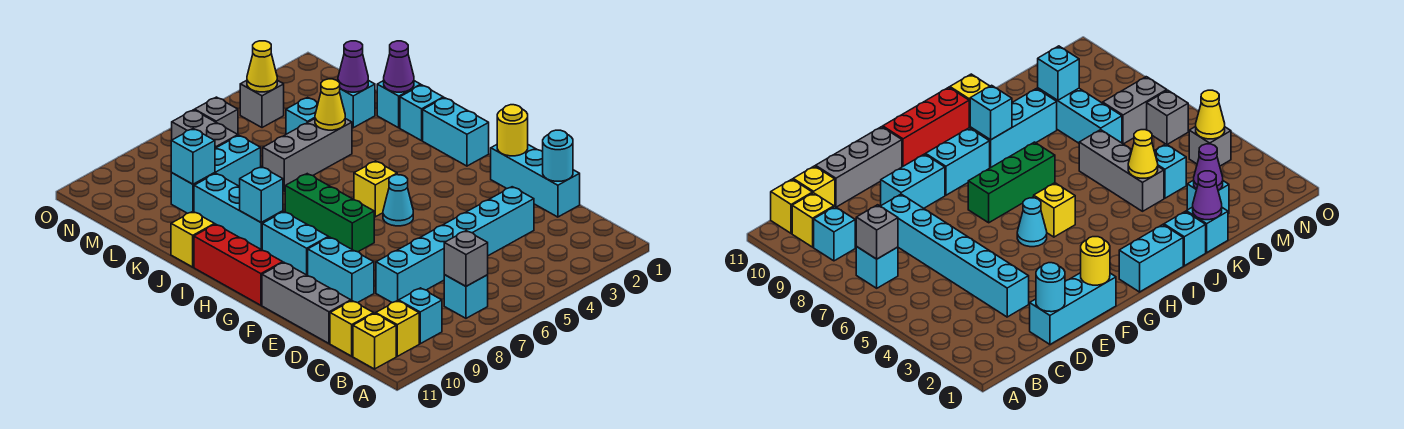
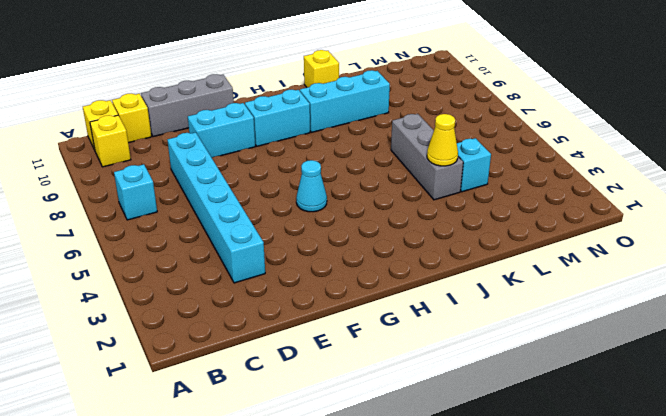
none -> cyan brick B9 level 1
none -> cyan brick D1:F1 level 1
none -> green brick G7:I7 level 1
none -> red brick G11:I11 level 1

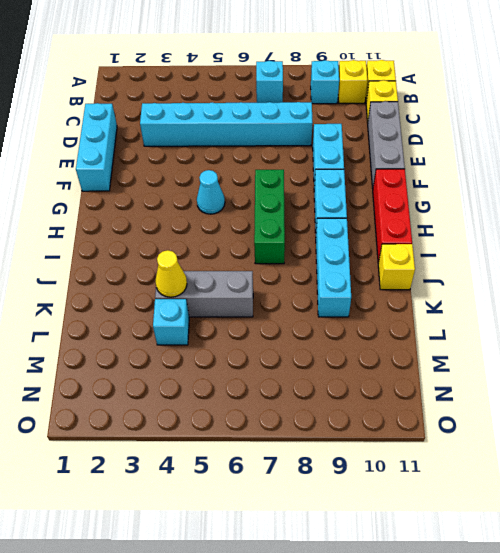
none -> cyan brick H1:I1 level 1
none -> yellow brick H5 level 1
none -> cyan brick J1 level 1
none -> cyan brick K1 level 1

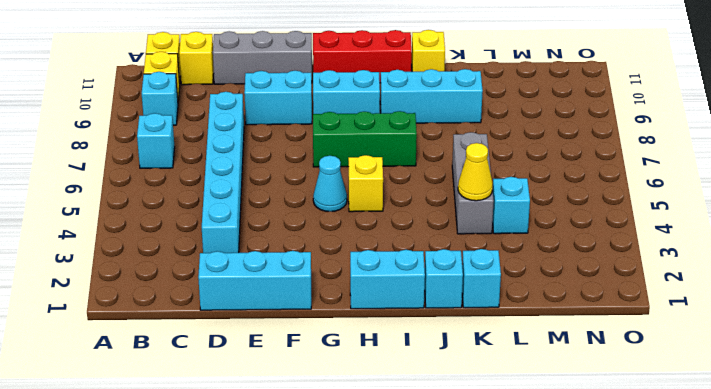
none -> cyan brick L2 level 1
none -> cyan brick L7:L9 level 1
none -> grey brick M7:N7 level 1
none -> grey brick N4 level 1

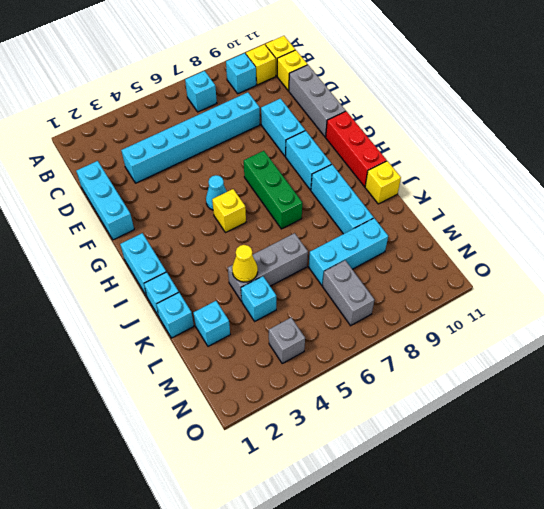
none -> grey brick N6 level 1
none -> grey brick B7 level 2
none -> cyan round brick D1 level 2
none -> yellow round brick F1 level 2

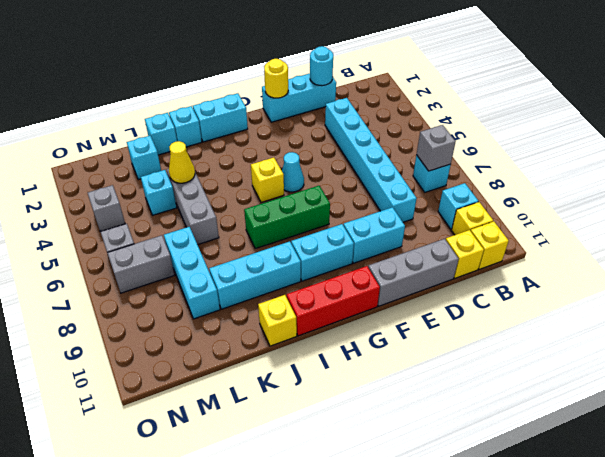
none -> cyan brick I9 level 2
none -> purple cone K1 level 2
none -> purple cone L2 level 2
none -> cyan brick L9 level 2

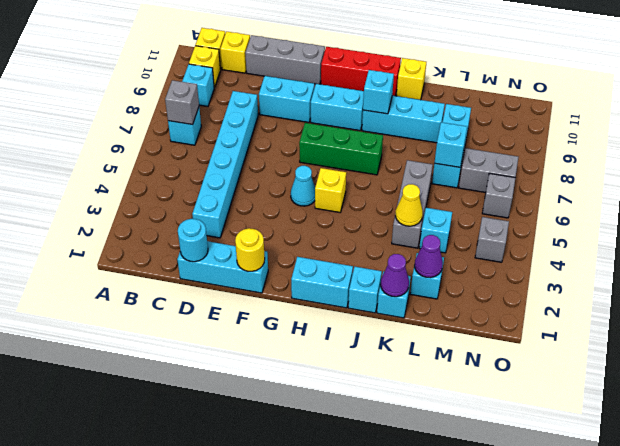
cyan brick L7 level 2 -> cyan brick L9 level 2
none -> yellow cone N4 level 2

